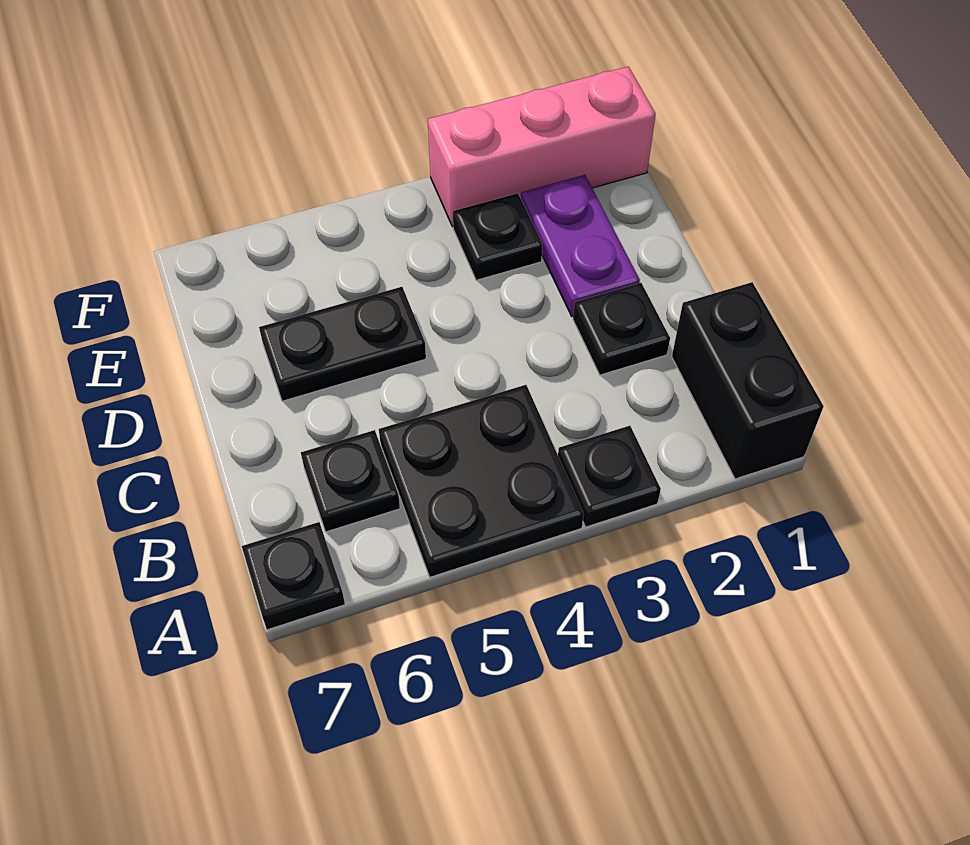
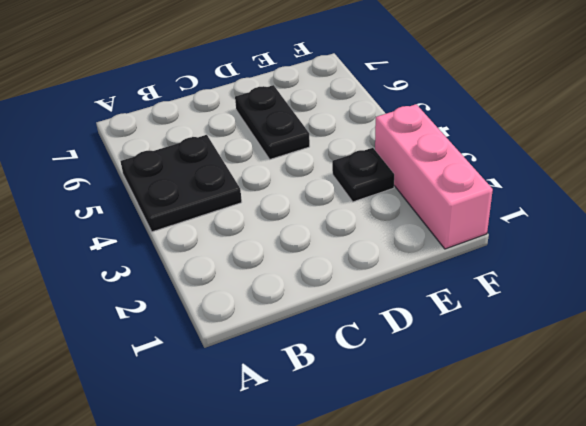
none -> black brick A1:B1 level 1
none -> black plate A3 level 1

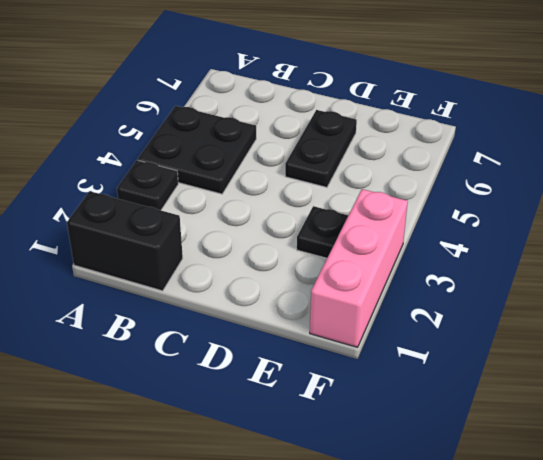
none -> black plate A7 level 1
none -> black plate B6 level 1

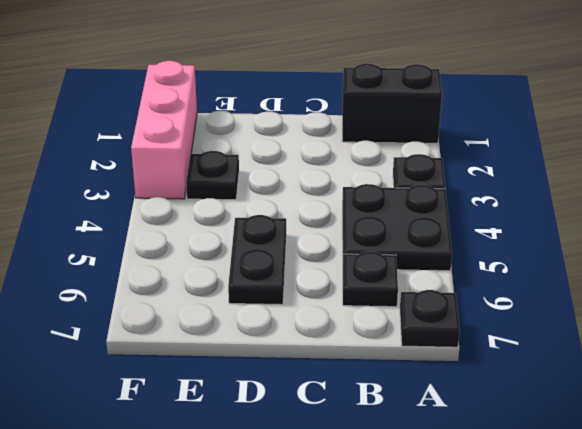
none -> black plate C2 level 1
none -> purple plate D2:E2 level 1

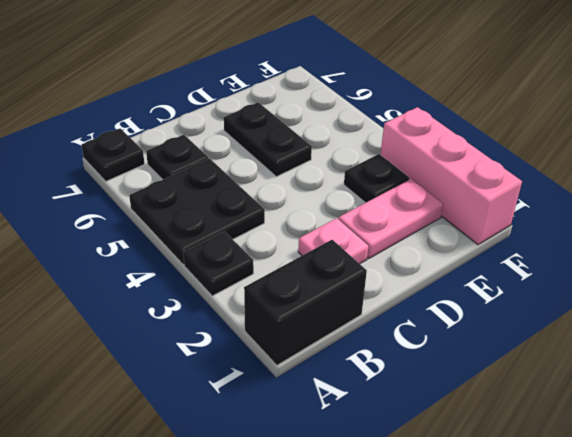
pink plate C2 level 1 -> black plate C2 level 1
pink plate D2:E2 level 1 -> purple plate D2:E2 level 1

